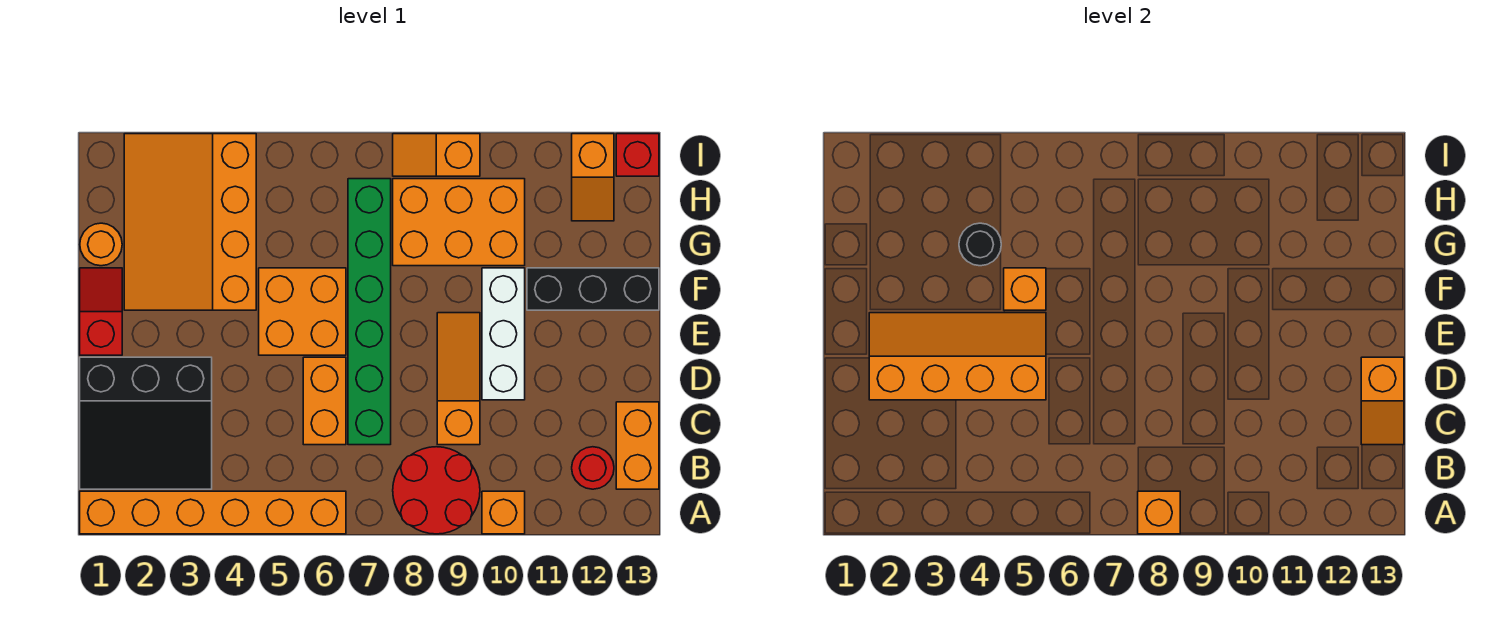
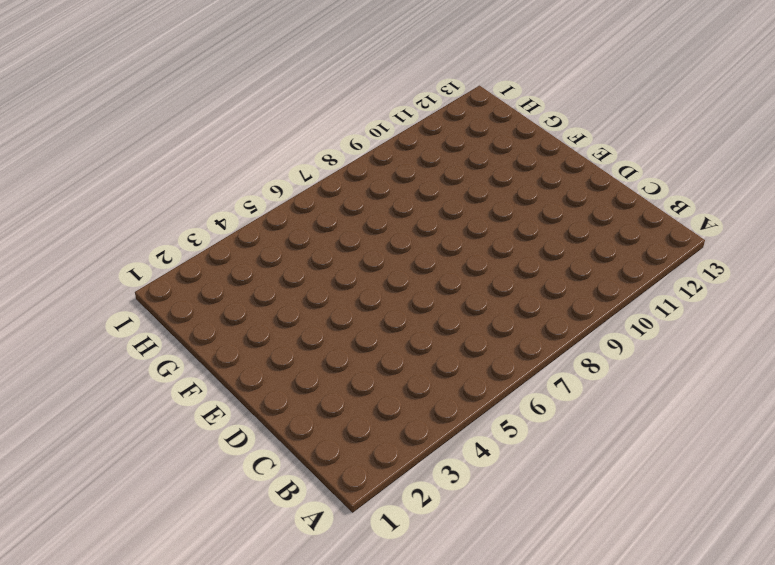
none -> orange brick A1:A6 level 1
none -> red round brick A8:B9 level 1
none -> orange brick A10 level 1

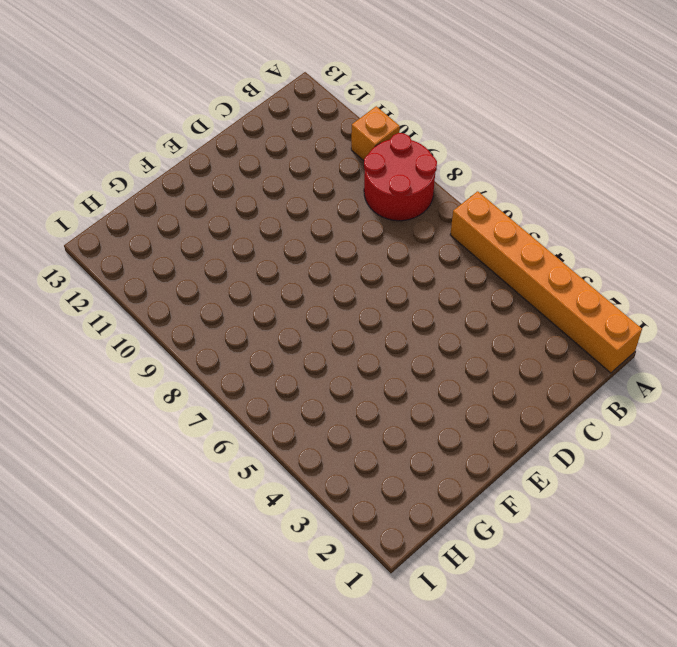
none -> black slope B1:D3 level 1 top D
none -> red round brick B12 level 1
none -> orange brick B13:C13 level 1

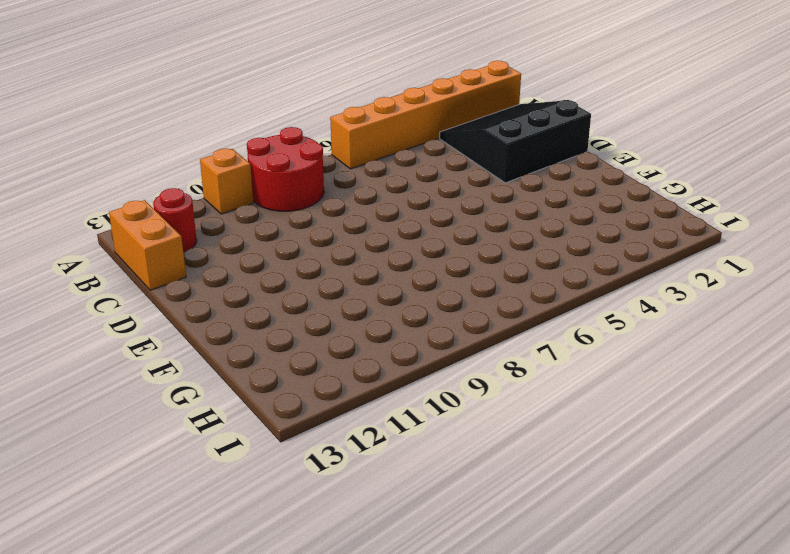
none -> orange brick C6:D6 level 1
none -> green brick C7:H7 level 1
none -> orange slope C9:E9 level 1 top C

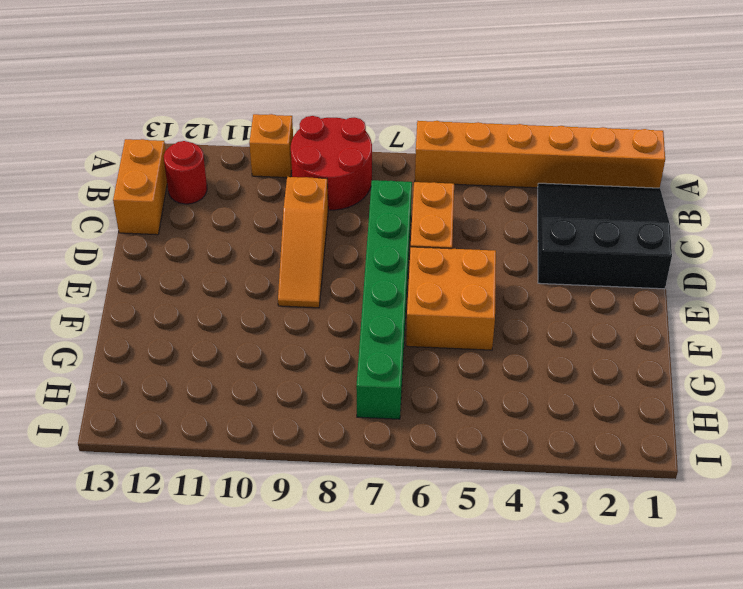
none -> white brick D10:F10 level 1
none -> red slope E1:F1 level 1 top E
none -> orange slope F2:I4 level 1 top 4

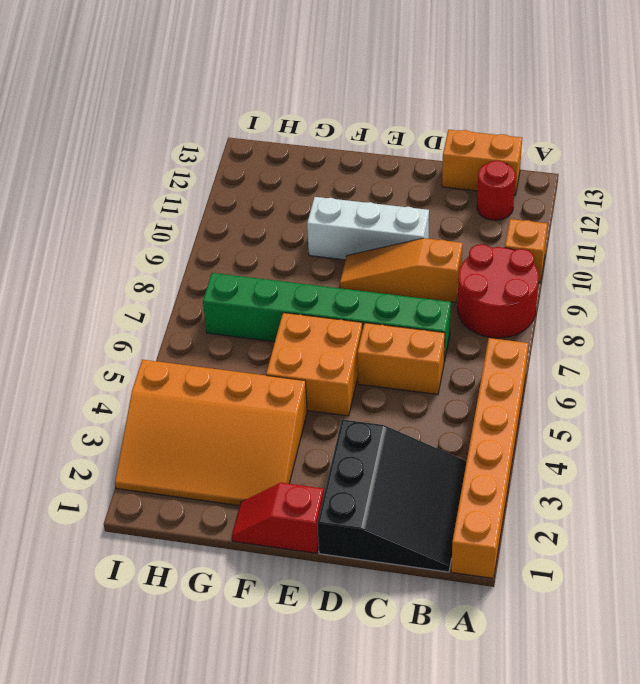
none -> black brick F11:F13 level 1
none -> orange round brick G1 level 1
none -> orange brick G8:H10 level 1

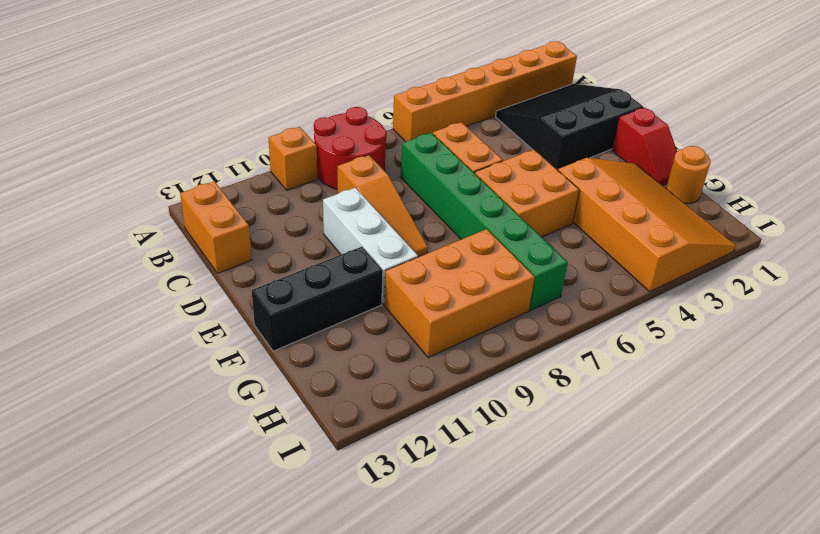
none -> red round brick B12 level 1
none -> orange slope H12:I12 level 1 top I
none -> orange slope I8:I9 level 1 top 9

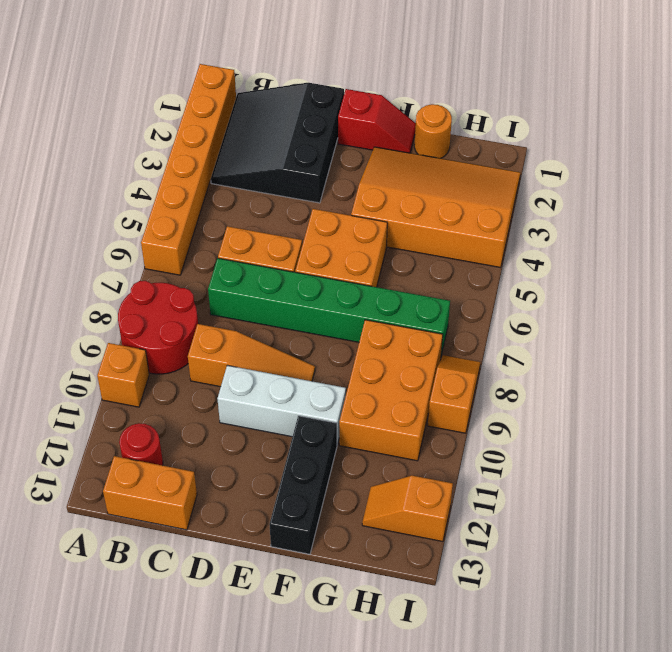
none -> red brick I13 level 1
none -> orange brick A8 level 2
none -> orange slope C13:D13 level 2 top D

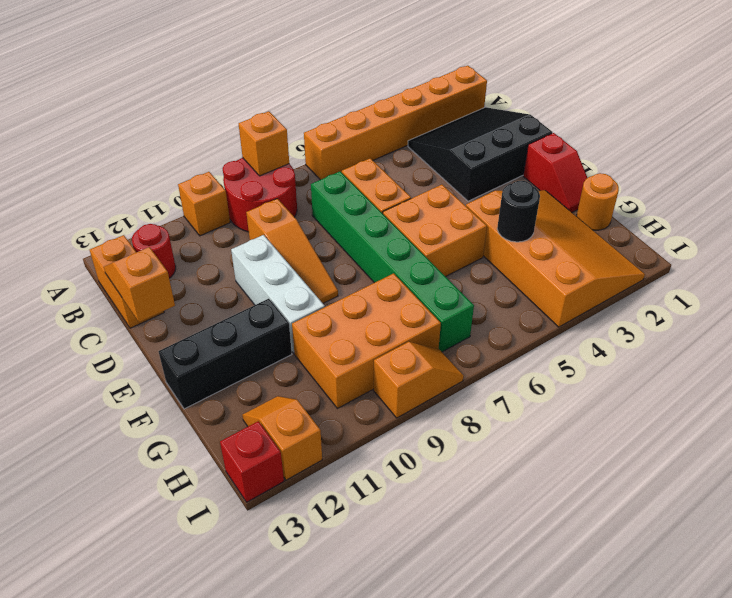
none -> orange slope D2:E5 level 2 top D
none -> orange brick F5 level 2

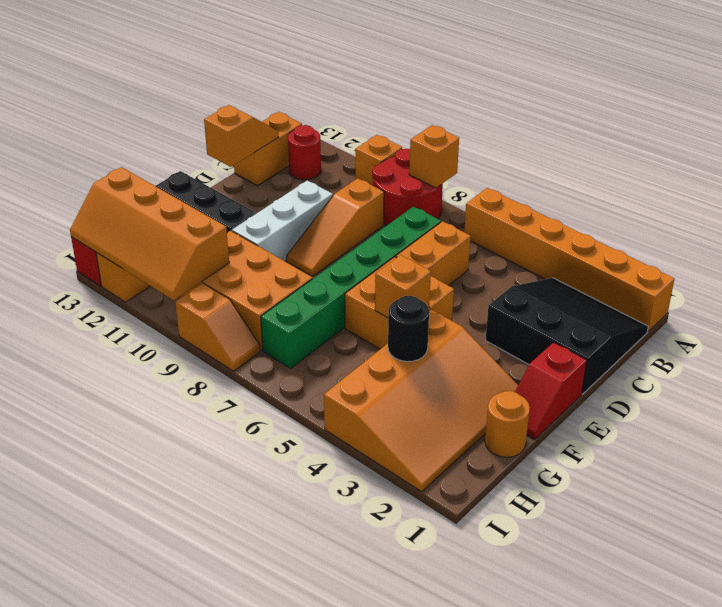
orange slope H10:I13 level 2 top H -> orange slope D2:E5 level 2 top D

